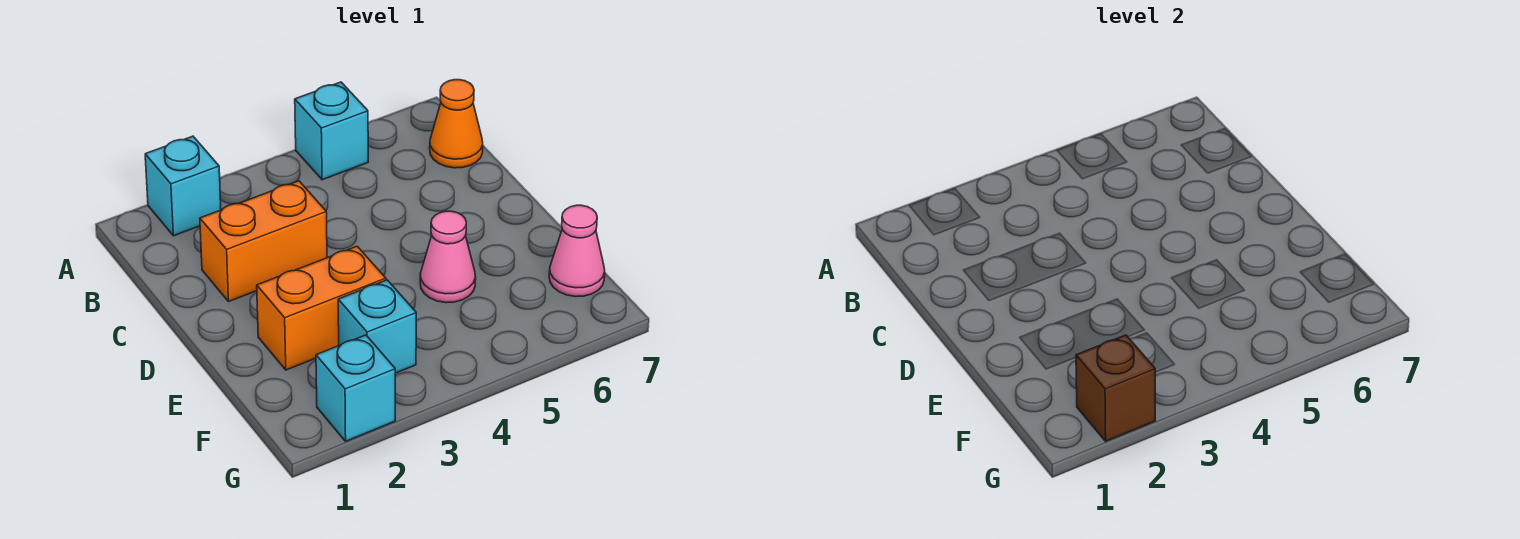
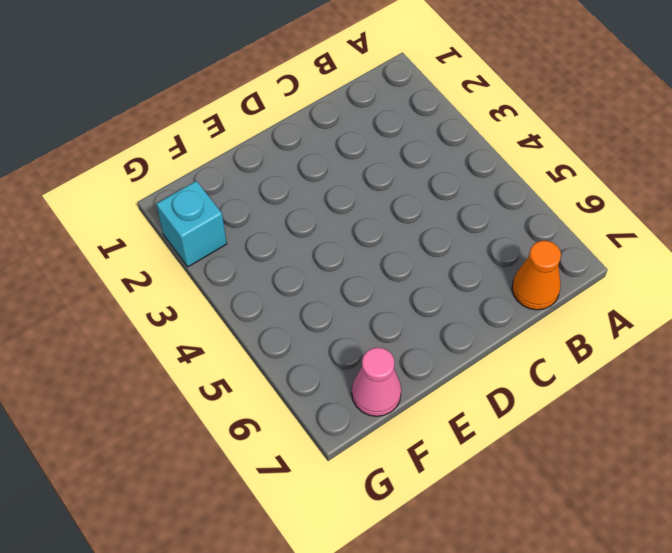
none -> cyan brick A2 level 1
none -> cyan brick A5 level 1

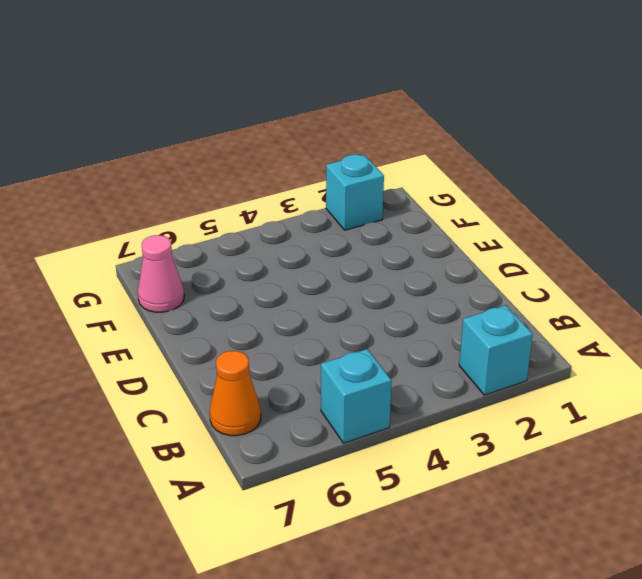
none -> orange brick C2:C3 level 1
none -> orange brick E2:E3 level 1

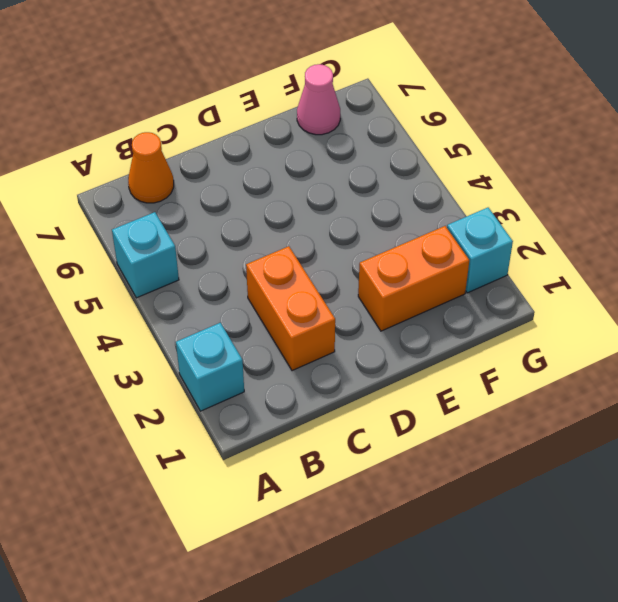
orange brick E2:F2 level 1 -> orange brick E2:E3 level 1
none -> pink cone E5 level 1
none -> cyan brick F3 level 1

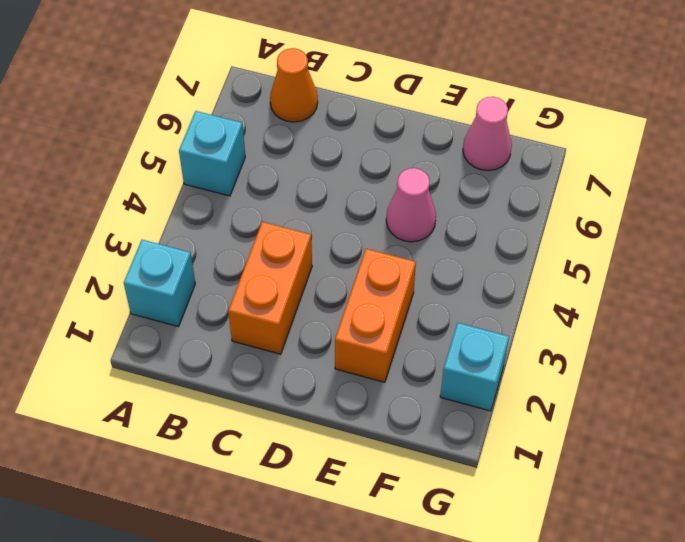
none -> cyan brick F3 level 1
none -> brown brick G2 level 2

